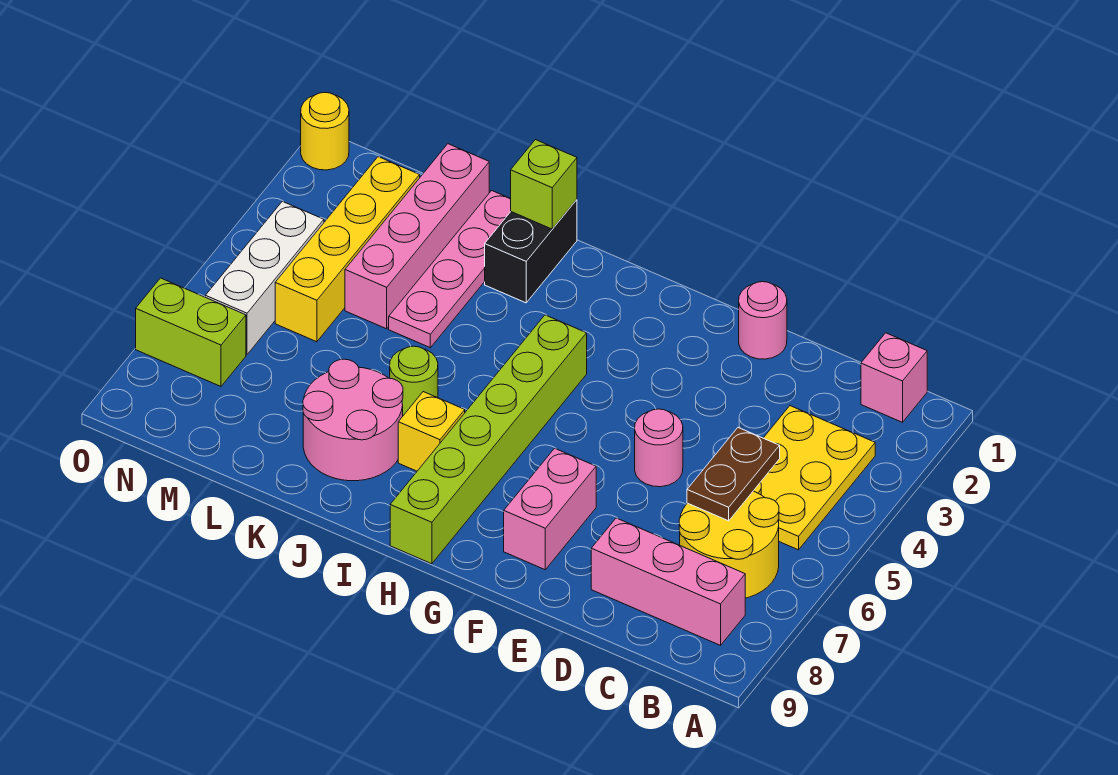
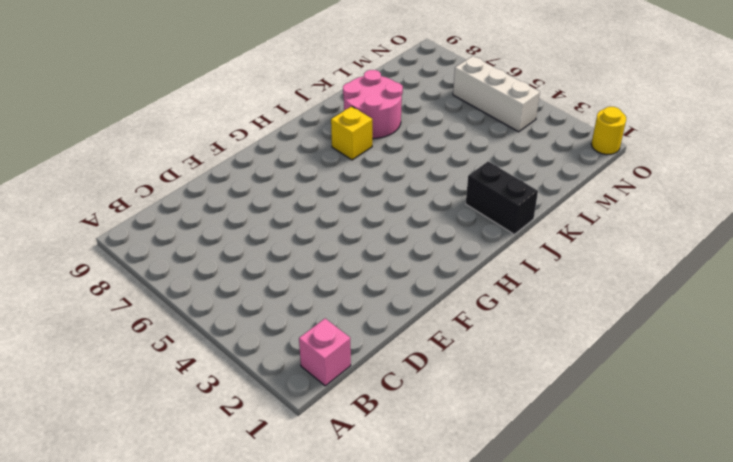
none -> yellow plate B3:C5 level 1
none -> yellow round brick B6:C7 level 1
none -> pink brick B8:D8 level 1

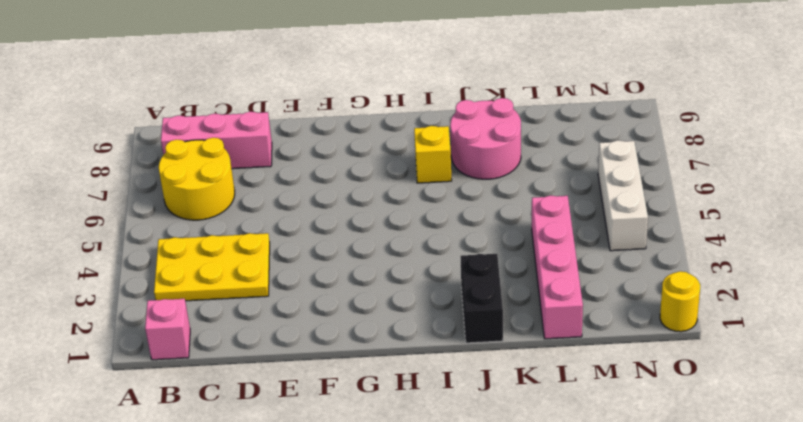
yellow plate B3:D4 level 1 -> yellow plate B3:C5 level 1
none -> pink round brick E1 level 1
none -> pink round brick E5 level 1
none -> pink brick F7:F8 level 1

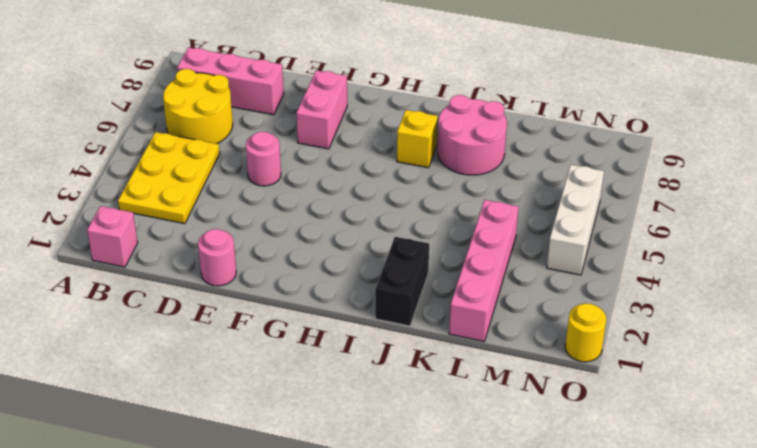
none -> lime brick H4:H9 level 1
none -> lime round brick J6 level 1
none -> pink plate K1:K4 level 1

